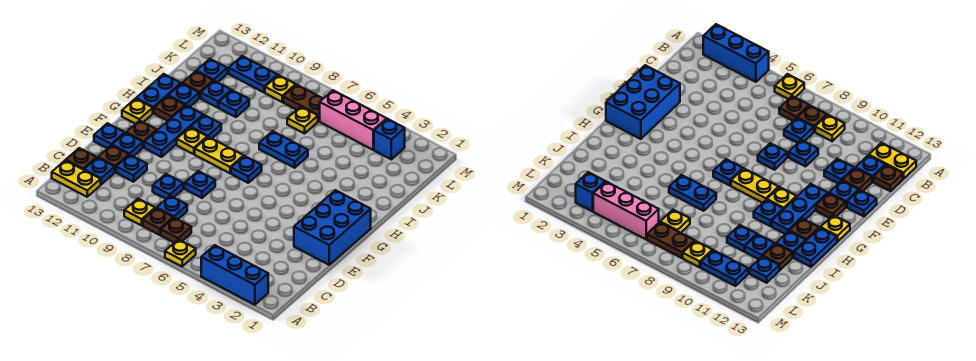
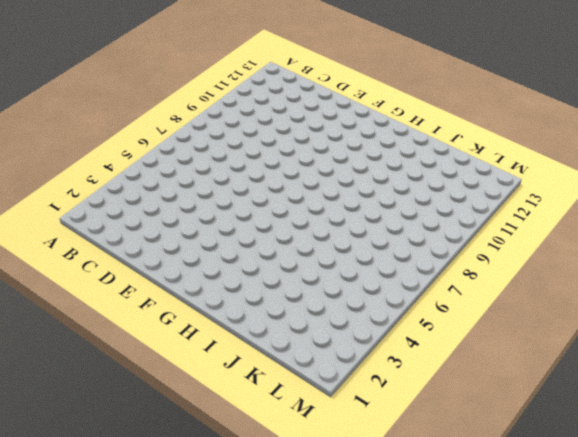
none -> blue brick A2:A4 level 1
none -> yellow plate A6 level 1
none -> brown plate B7 level 1
none -> brown plate B8 level 1

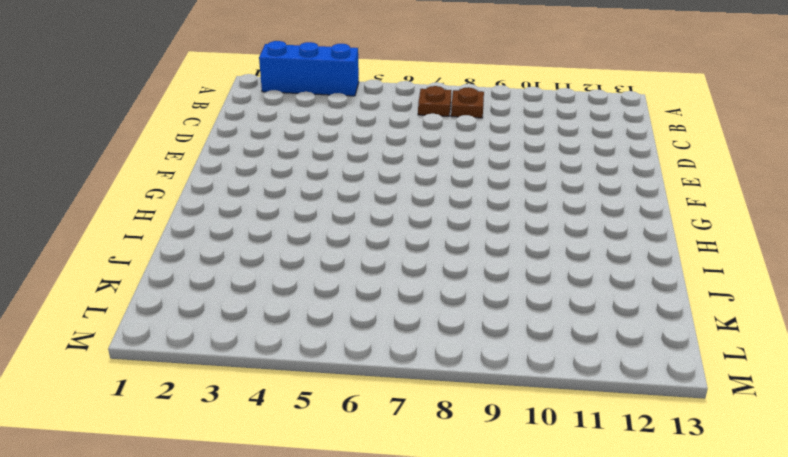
none -> yellow plate A6 level 1
none -> yellow plate B9 level 1
none -> yellow plate B12:B13 level 1
none -> blue plate C8 level 1

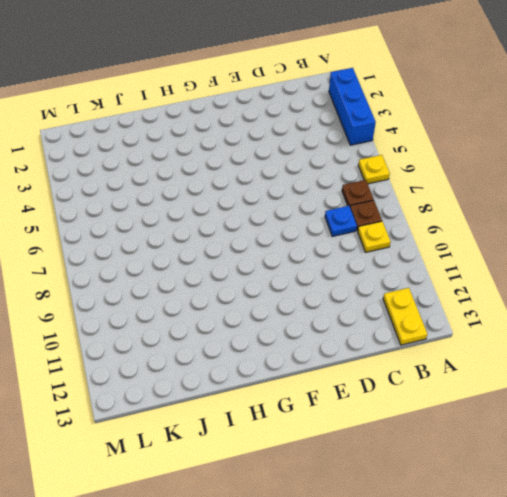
none -> blue plate C12 level 1
none -> brown plate C13 level 1
none -> blue plate D9 level 1
none -> blue plate D11 level 1

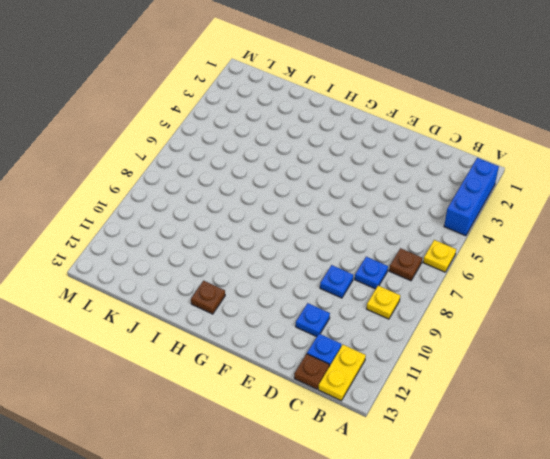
none -> brown plate B8 level 1
none -> brown plate D12 level 1
none -> blue brick E1:G2 level 1
none -> blue plate E8 level 1

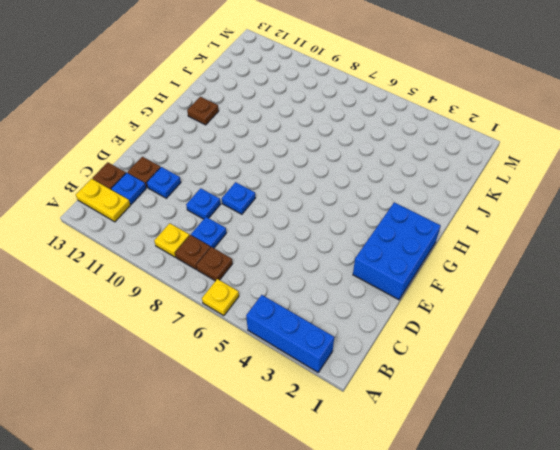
none -> blue plate E12 level 1
none -> blue plate E13 level 1
none -> blue plate F11:H11 level 1
none -> brown plate F12 level 1

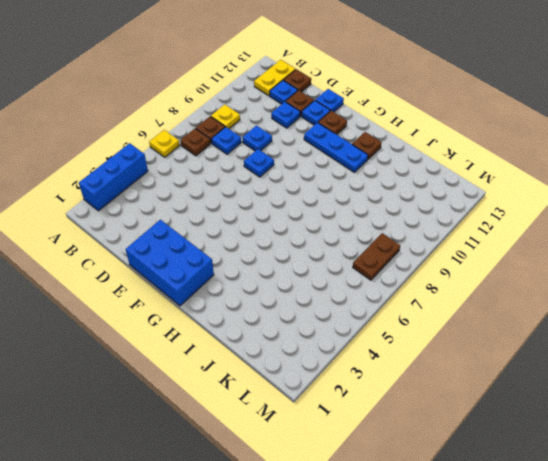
none -> blue plate G7 level 1
none -> yellow plate G8:G9 level 1
none -> yellow plate G10 level 1
none -> yellow plate G13 level 1

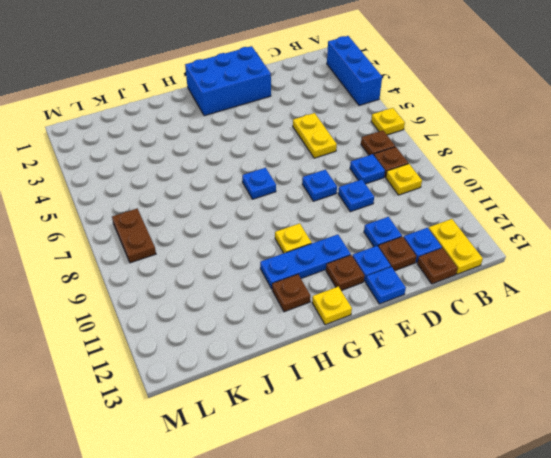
yellow plate D5:D6 level 1 -> yellow plate G8:G9 level 1
none -> blue plate H10 level 1
none -> blue plate H13:I13 level 1
none -> blue plate I6:I7 level 1
none -> blue plate I12 level 1

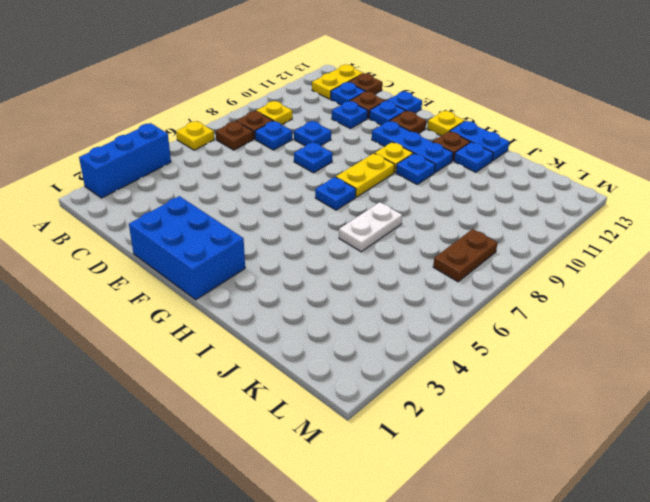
white plate I6:I7 level 1 -> blue plate I6:I7 level 1
none -> blue plate J10 level 1
none -> blue plate J11 level 1
none -> brown plate J12 level 1
none -> yellow plate K7 level 1

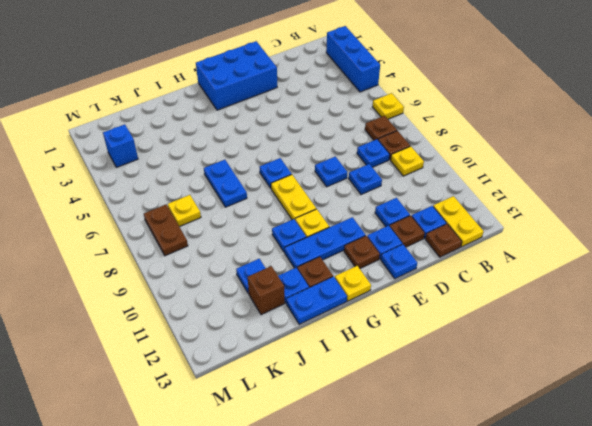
brown brick J12 level 1 -> brown plate J12 level 1
none -> blue plate J10 level 1
none -> blue plate K12 level 1
none -> pink brick L4:L6 level 1
none -> yellow plate L9 level 1

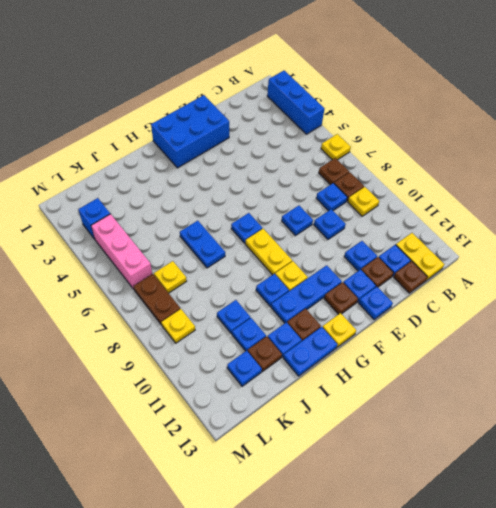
none -> blue plate L10:L11 level 1

